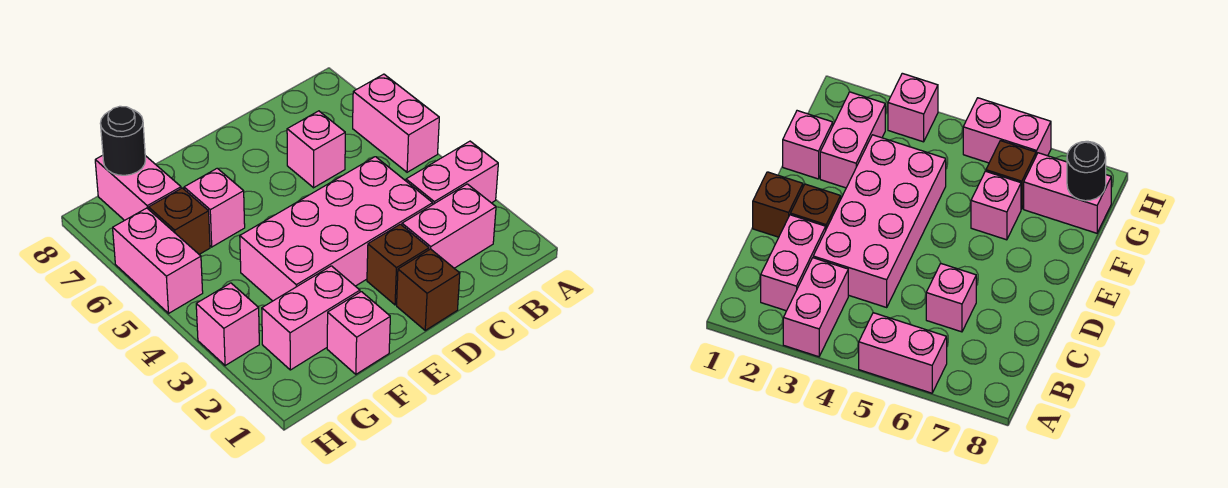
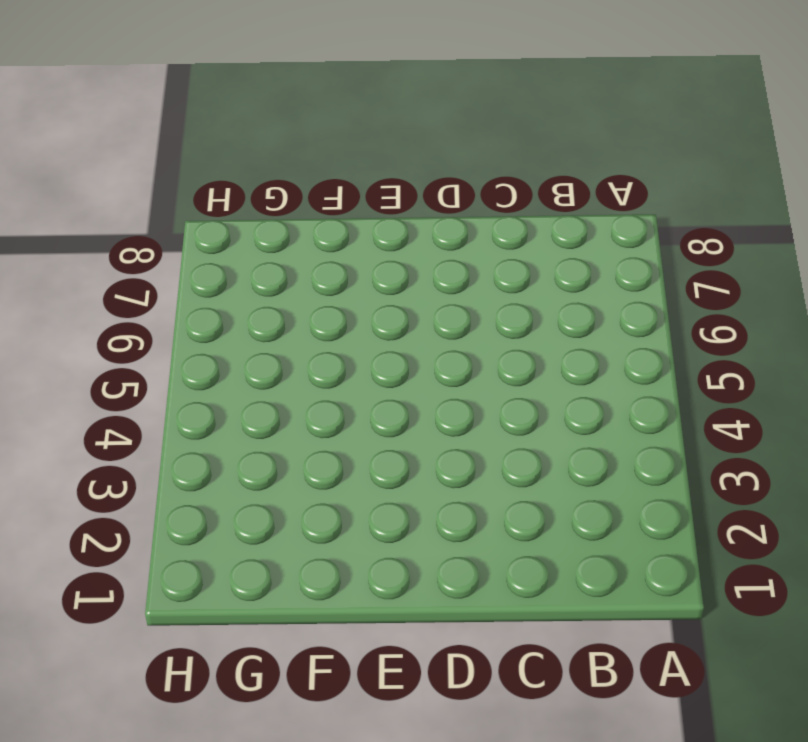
none -> pink brick A3:B3 level 1
none -> pink brick A5:A6 level 1
none -> pink brick B2:C2 level 1

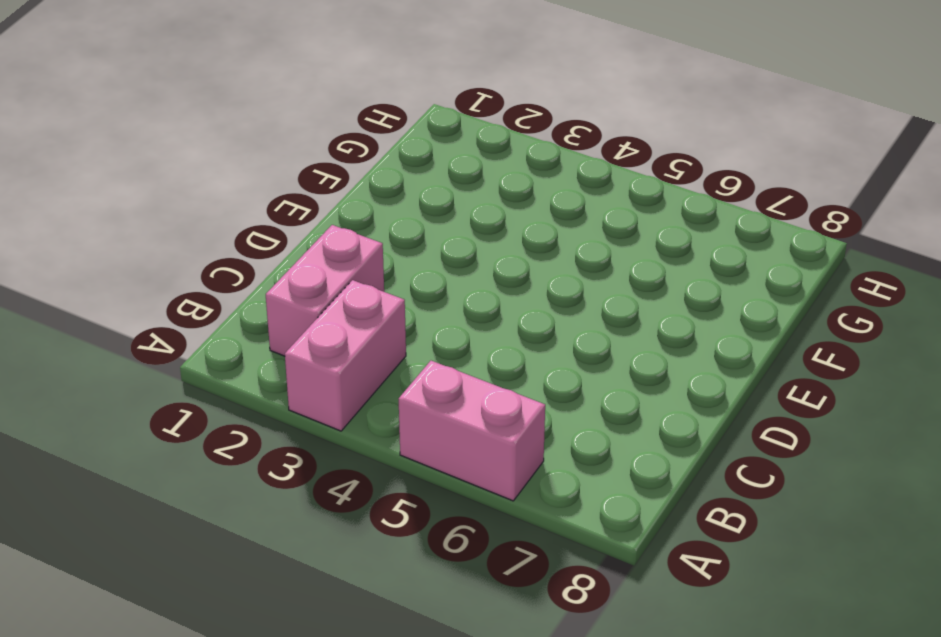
none -> pink brick C3:F4 level 1
none -> pink brick C6 level 1
none -> brown brick D1 level 1

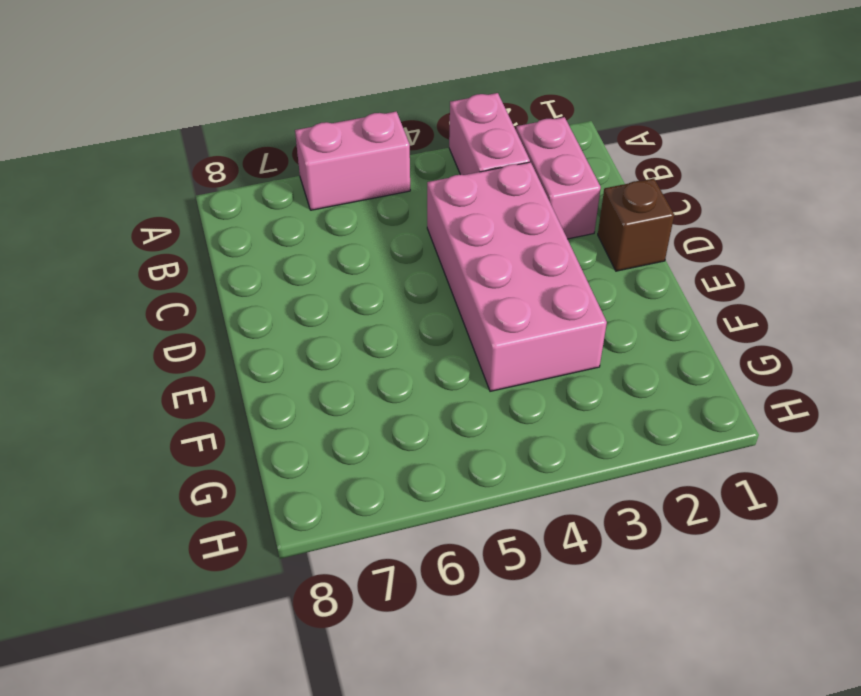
none -> pink brick C6 level 1
none -> brown brick D2 level 1
none -> pink brick F1 level 1

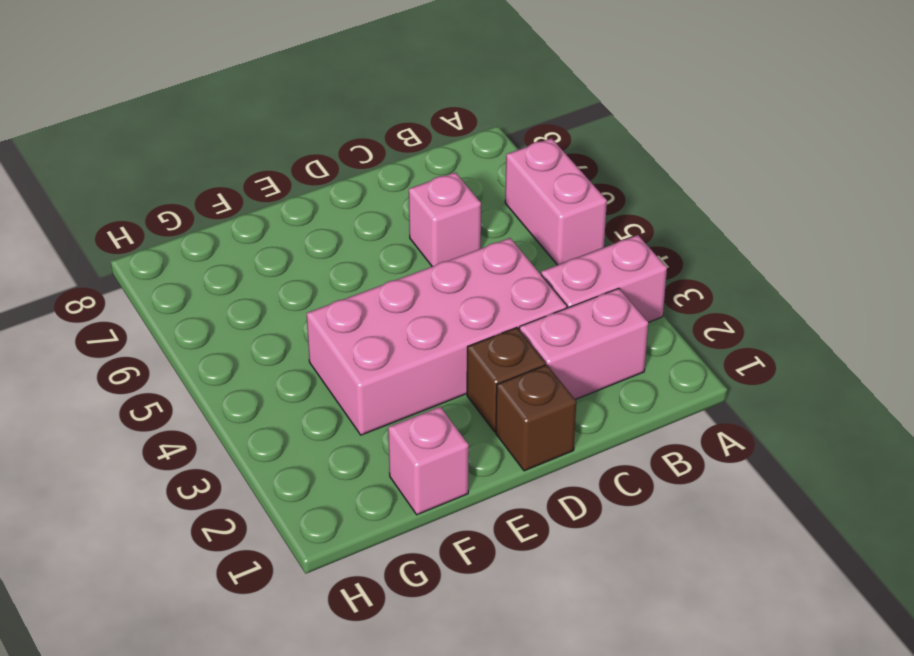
none -> pink brick F2:G2 level 1
none -> pink brick F6 level 1
none -> brown brick G6 level 1

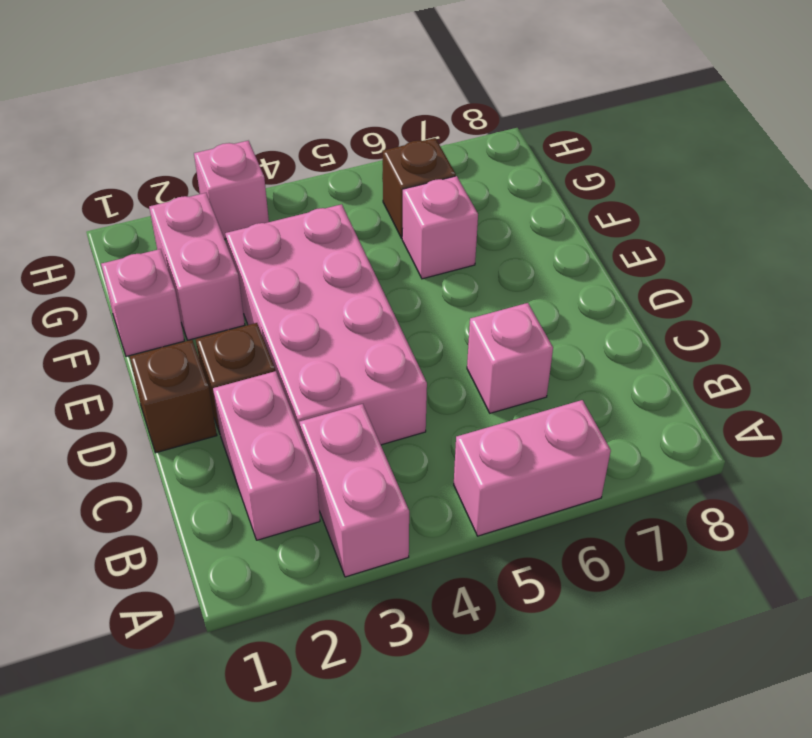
none -> pink brick G7:G8 level 1
none -> pink brick H5:H6 level 1
none -> black round brick G8 level 2

